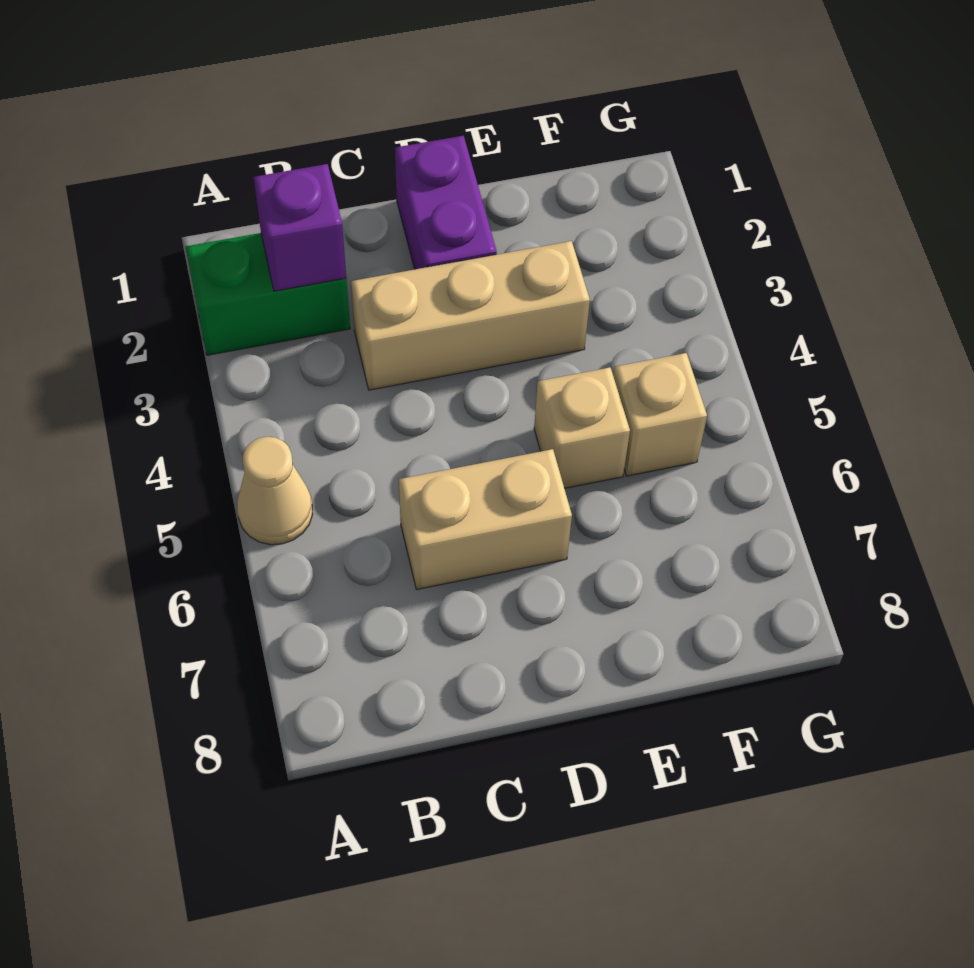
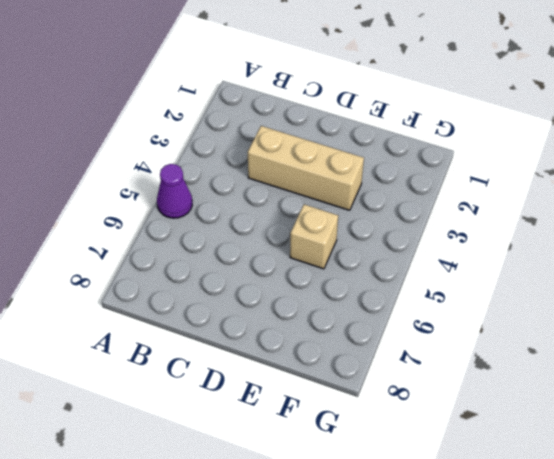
purple cone A5 level 1 -> tan cone A5 level 1
none -> green brick A2:B2 level 1
none -> tan brick C6:D6 level 1

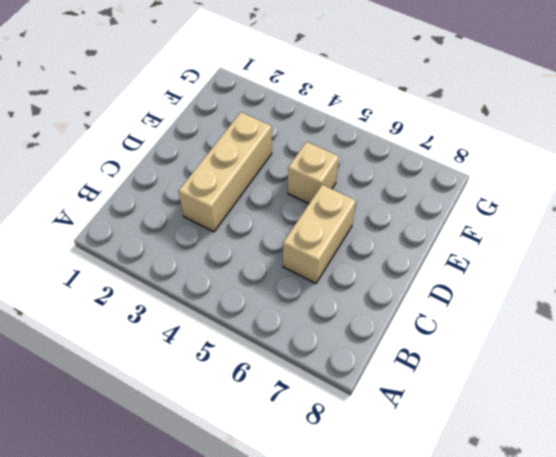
none -> green brick A2:B2 level 1
none -> tan cone A5 level 1

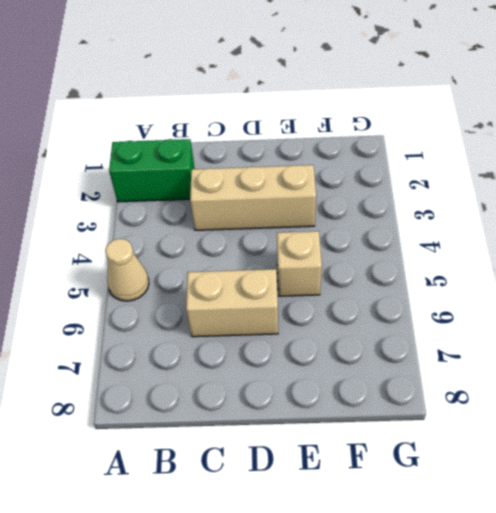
none -> purple brick D1:D2 level 1
none -> tan brick F5 level 1

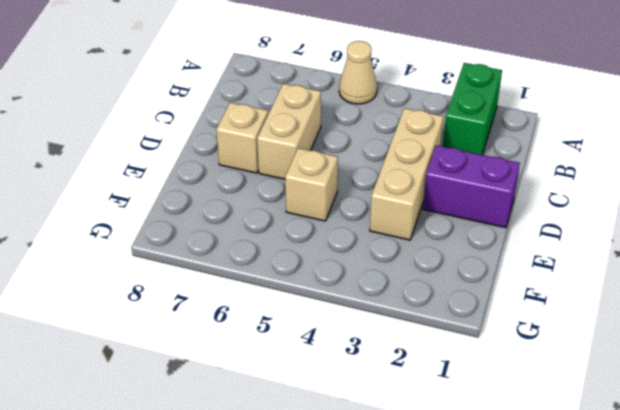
tan brick D7 level 1 -> tan brick F5 level 1
none -> purple brick B2 level 2

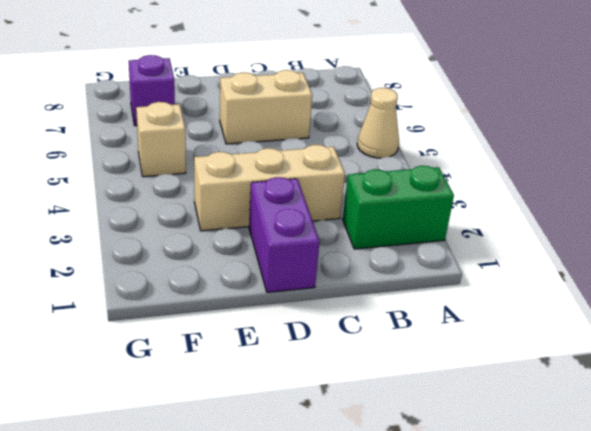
purple brick F7 level 1 -> purple brick B2 level 2
none -> tan brick E5 level 1

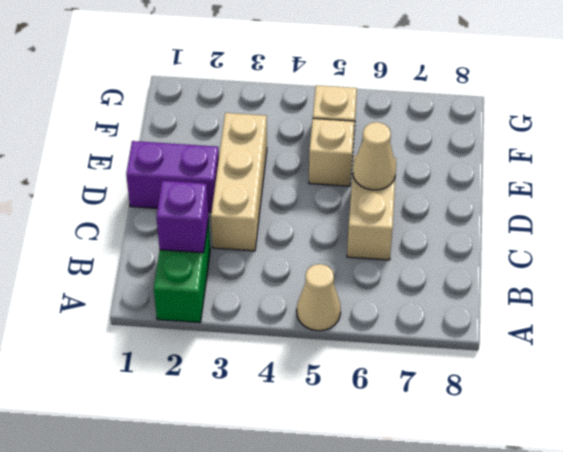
tan cone D6 level 2 -> none

